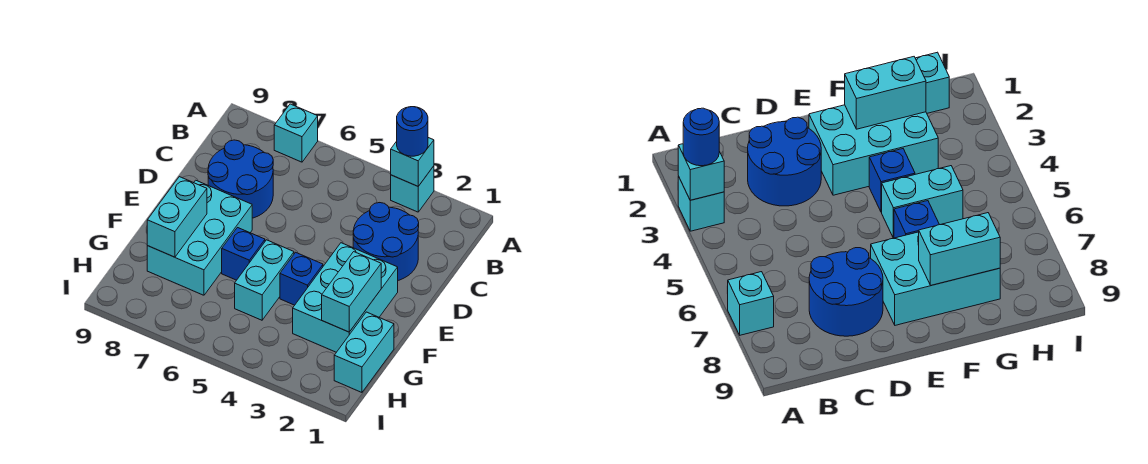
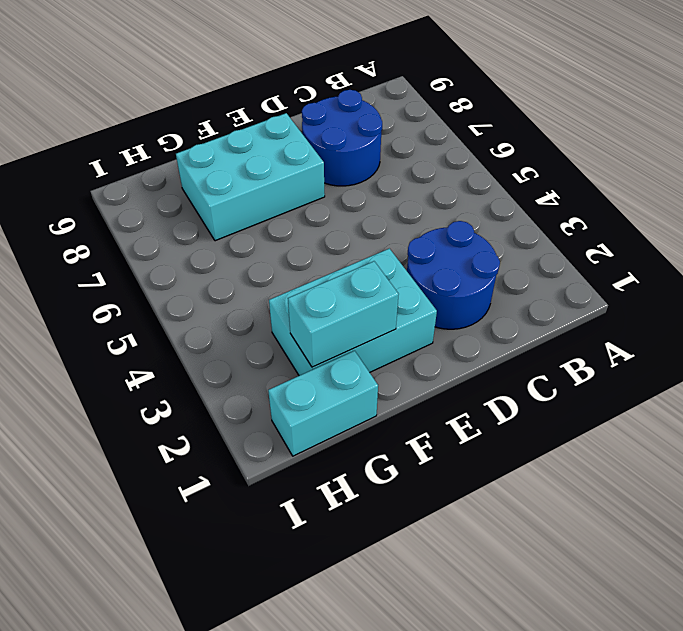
none -> cyan brick A3 level 1
none -> cyan brick A7 level 1
none -> blue brick F4 level 1

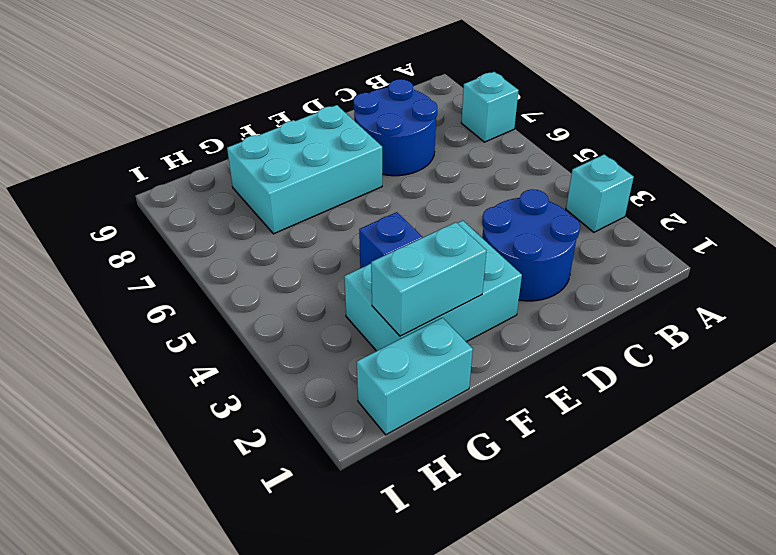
none -> cyan brick F5:G5 level 1
none -> blue brick F6 level 1
none -> cyan brick A3 level 2

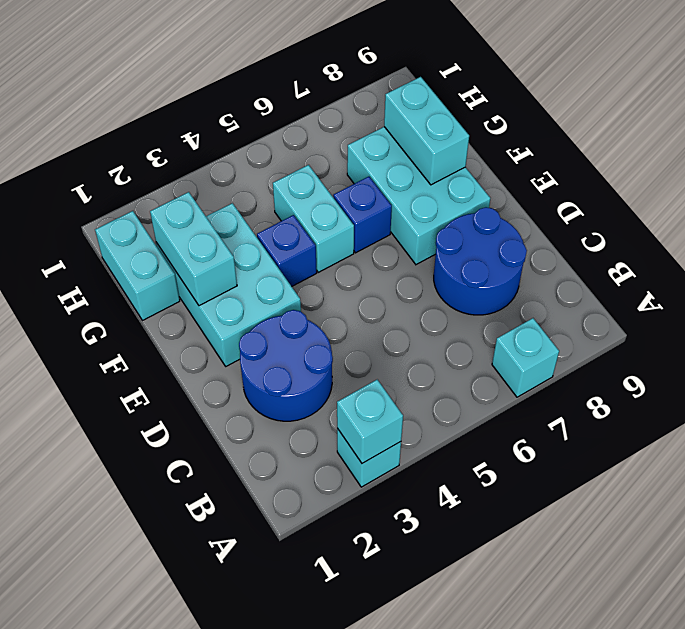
none -> blue round brick A3 level 3

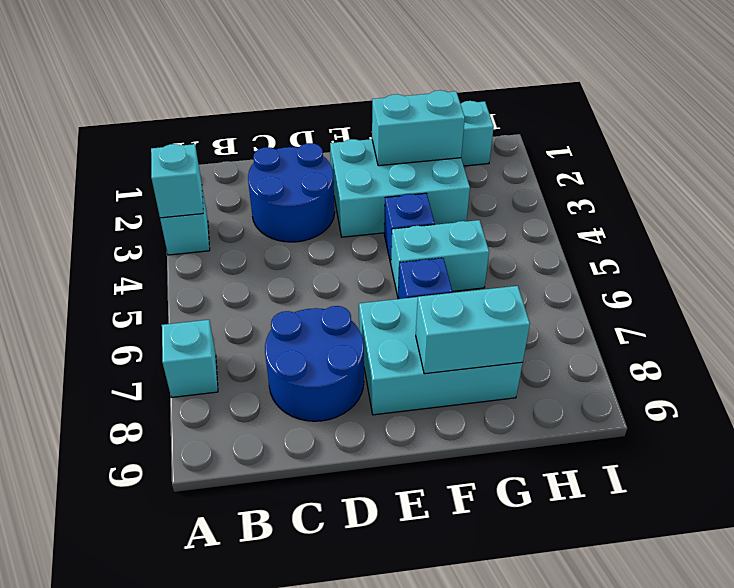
none -> blue round brick A3 level 3

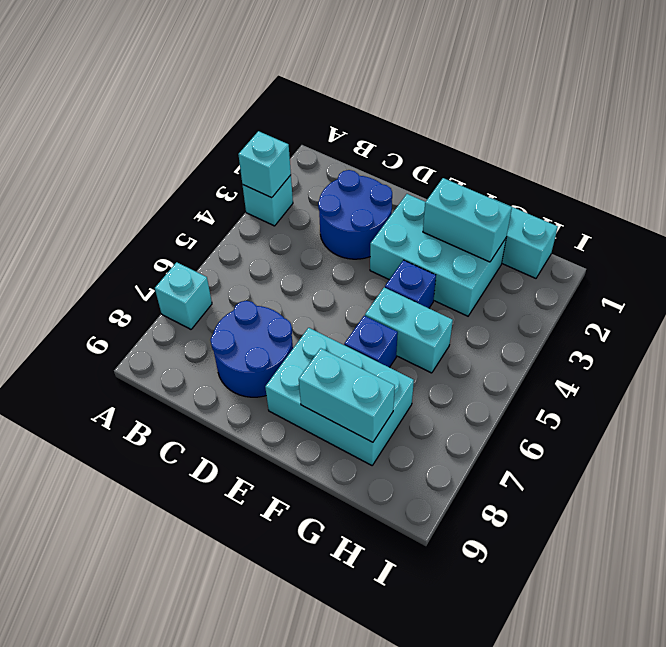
none -> blue round brick A3 level 3

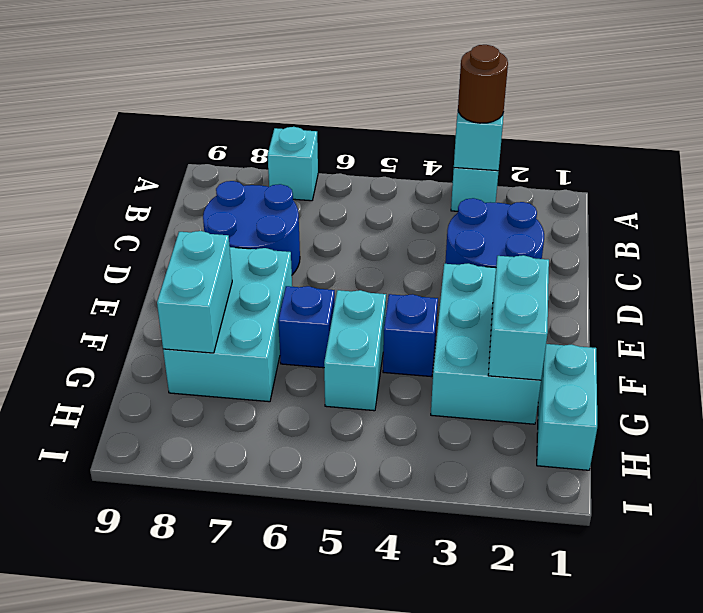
brown round brick A3 level 3 -> blue round brick A3 level 3

